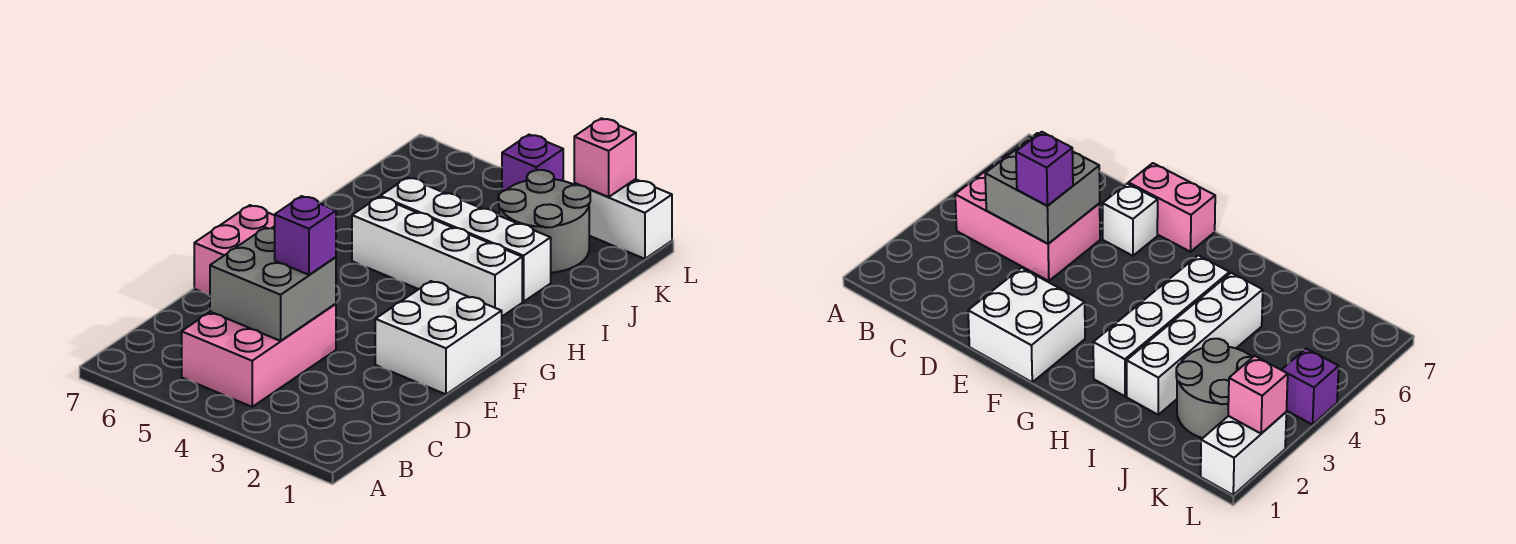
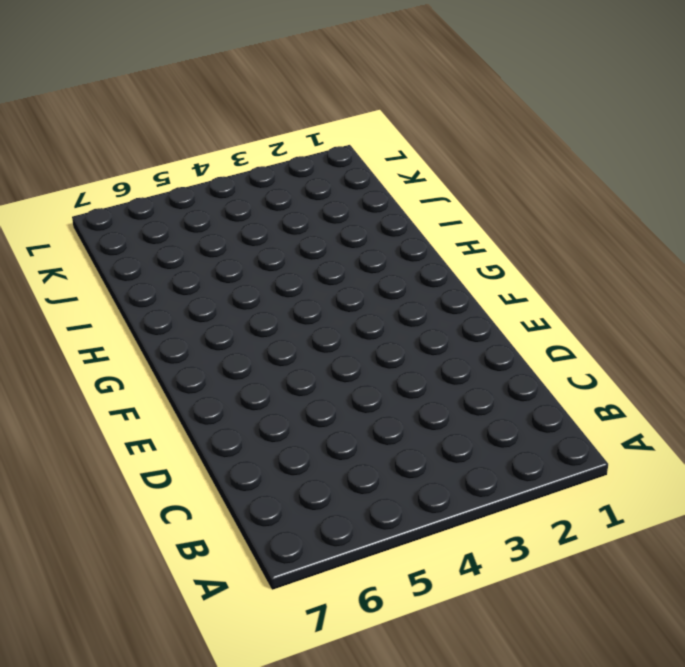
none -> pink brick B4:D5 level 1
none -> white brick E1:F2 level 1
none -> white brick E6 level 1

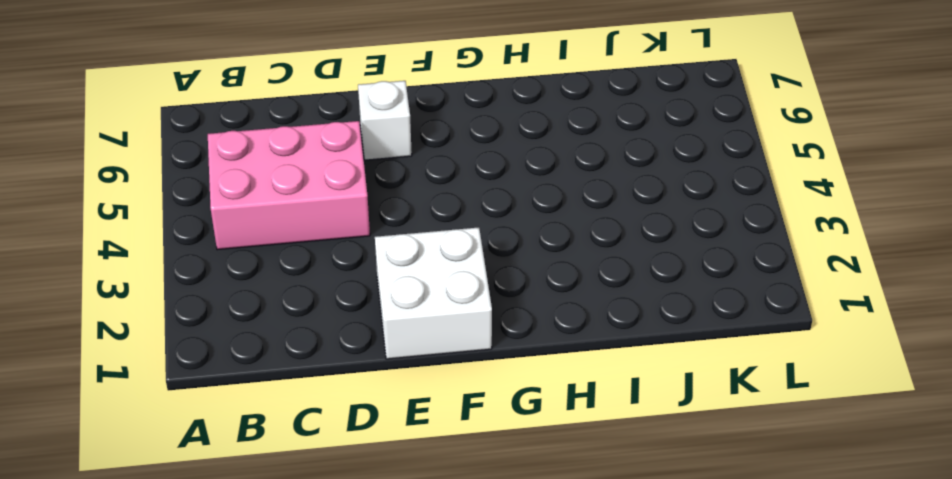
none -> pink brick E7:F7 level 1
none -> white brick H2:H5 level 1
none -> white brick I2:I5 level 1

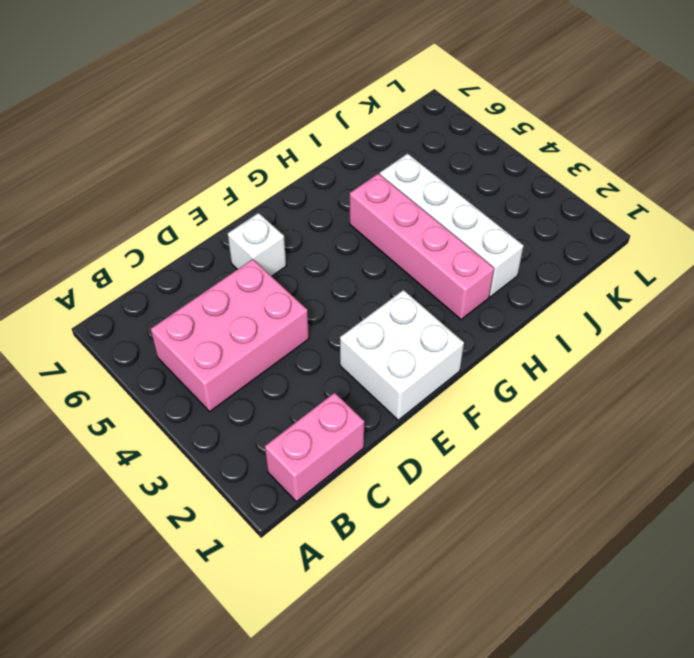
pink brick B1:C1 level 1 -> pink brick E7:F7 level 1
pink brick H2:H5 level 1 -> white brick H2:H5 level 1
none -> grey round brick J2:K3 level 1
none -> white brick L1:L2 level 1
none -> purple brick L4 level 1

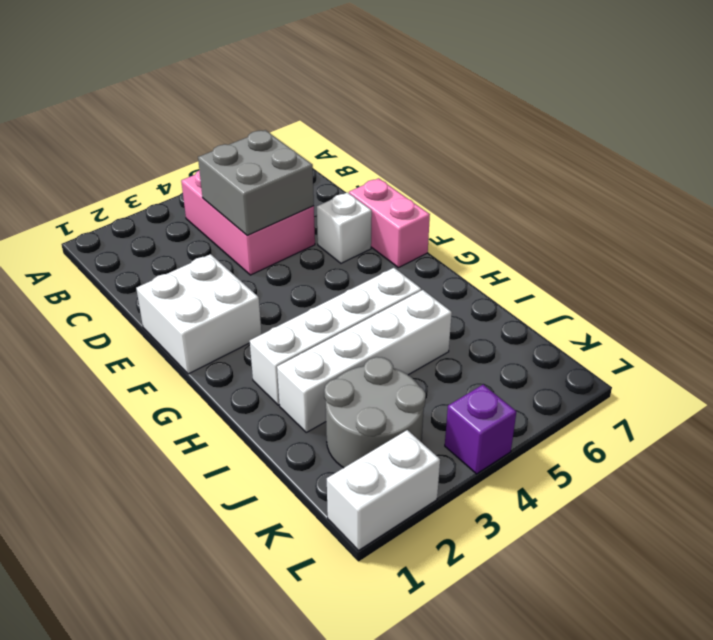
none -> pink brick L2 level 2
none -> purple brick D4 level 3

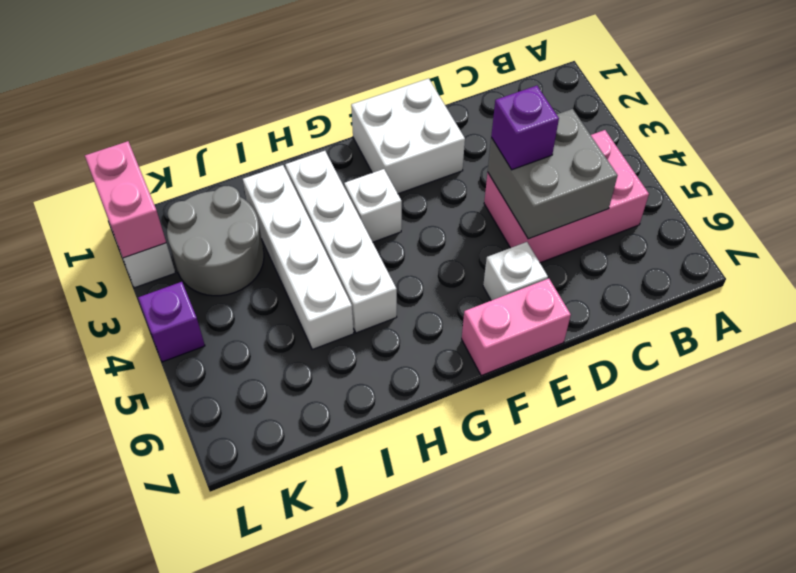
white brick G3 level 1 -> none
pink brick L1:L2 level 2 -> pink brick L2 level 2

